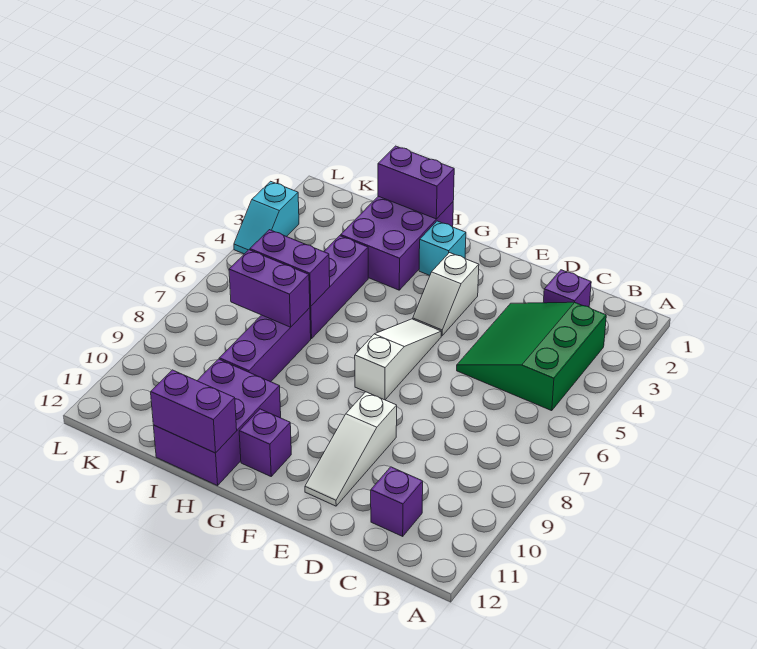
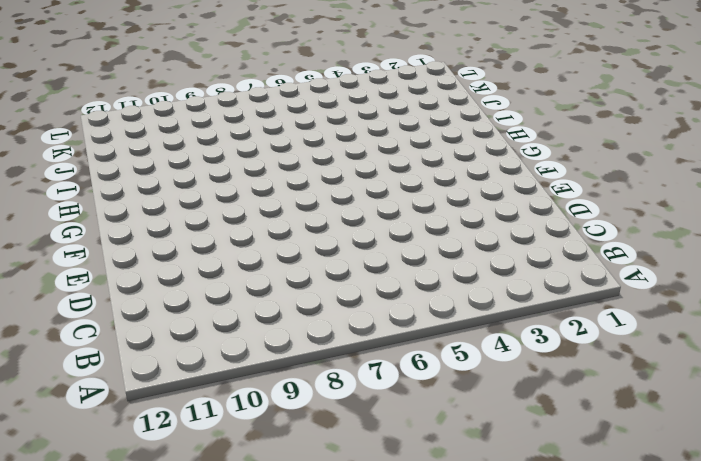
none -> green slope B3:D5 level 1 top B
none -> purple brick C2 level 1
none -> purple brick C11 level 1

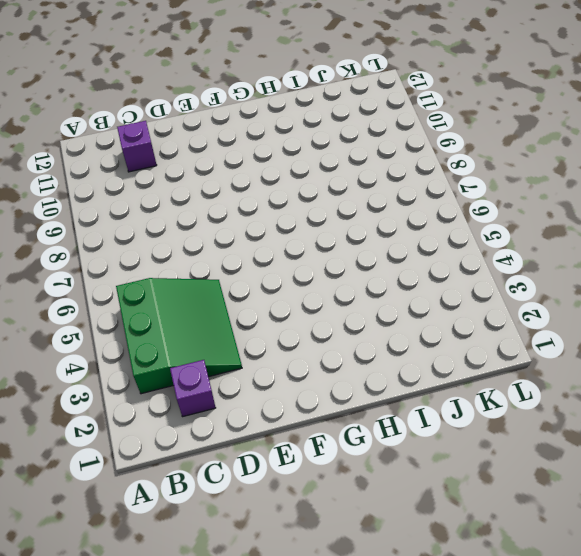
none -> white slope E9:E11 level 1 top 9
none -> white slope F3:F4 level 1 top 3
none -> white slope F5:F7 level 1 top 7

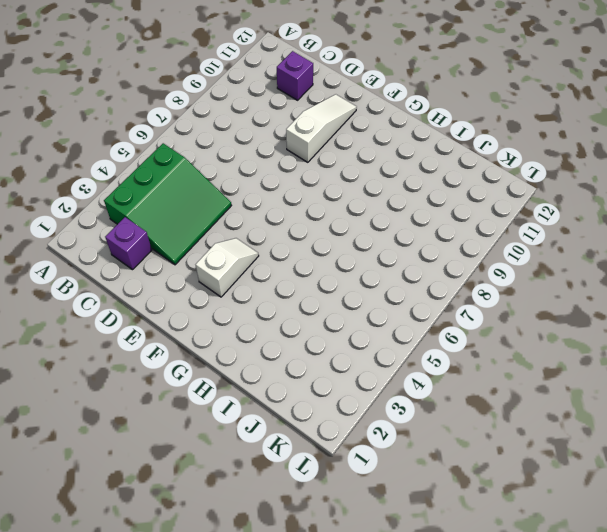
none -> white slope F5:F7 level 1 top 7
none -> cyan brick G2 level 1
none -> purple brick G11 level 1

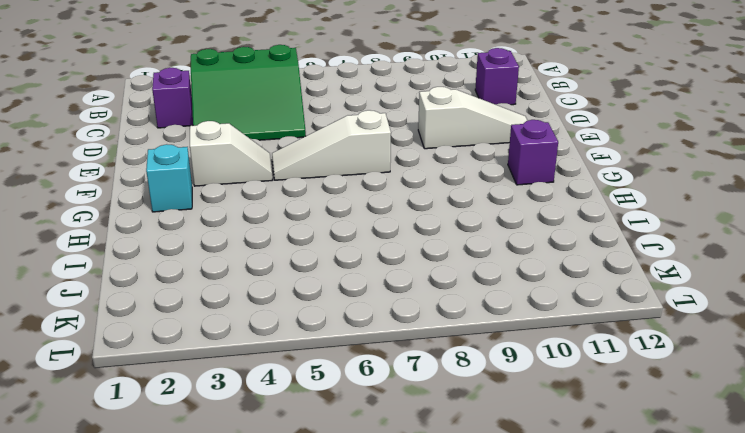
none -> purple brick H1:I3 level 1
none -> purple brick H10:I12 level 1
none -> purple brick I4:I6 level 1

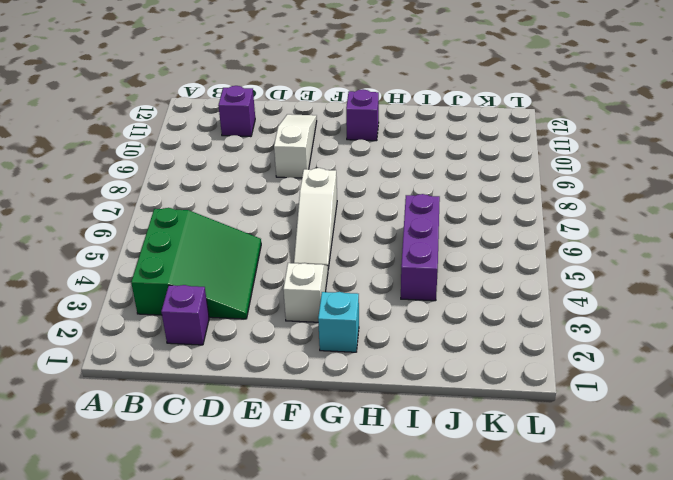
none -> purple brick H1:I3 level 1
none -> purple brick H10:I12 level 1
none -> purple brick I7:I9 level 1

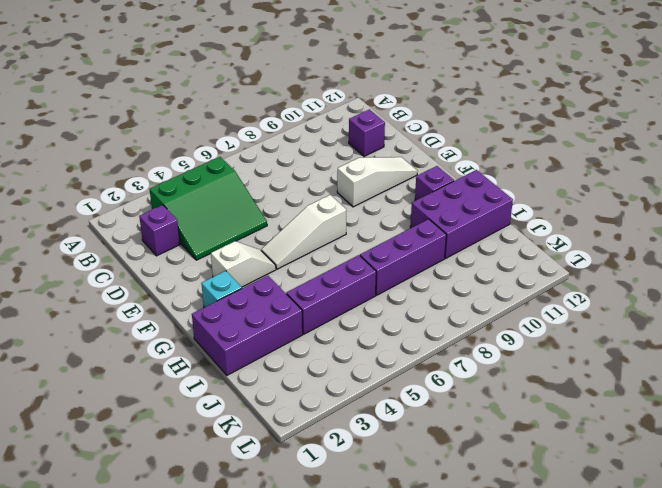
none -> cyan slope L3:L4 level 1 top 3
none -> purple brick H1:I1 level 2
none -> purple brick H12:I12 level 2

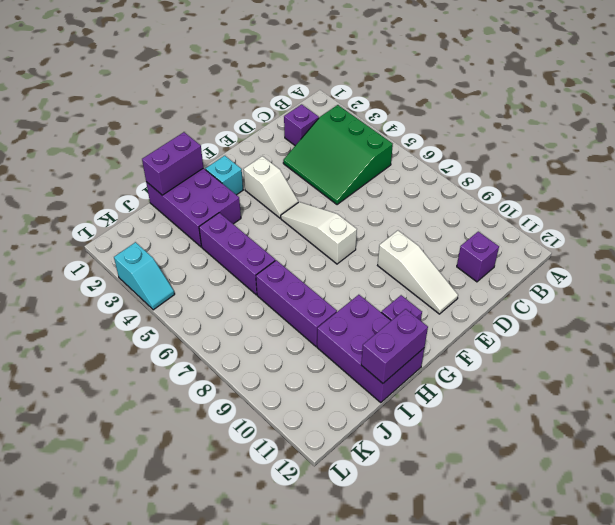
none -> purple brick I6:J6 level 2
none -> purple brick I7:J7 level 2

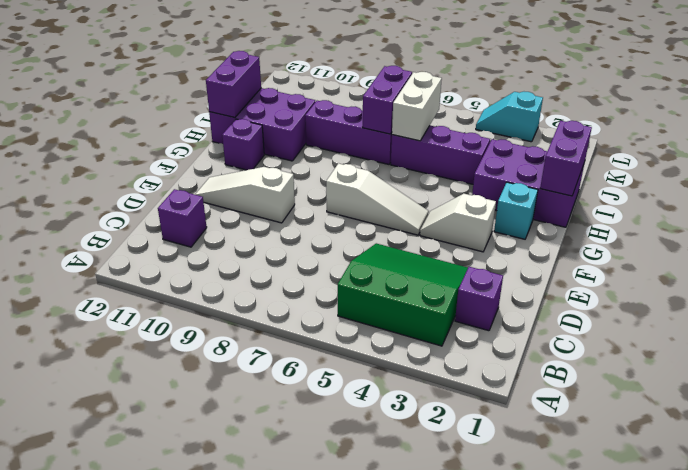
white brick I6:J6 level 2 -> purple brick I6:J6 level 2

